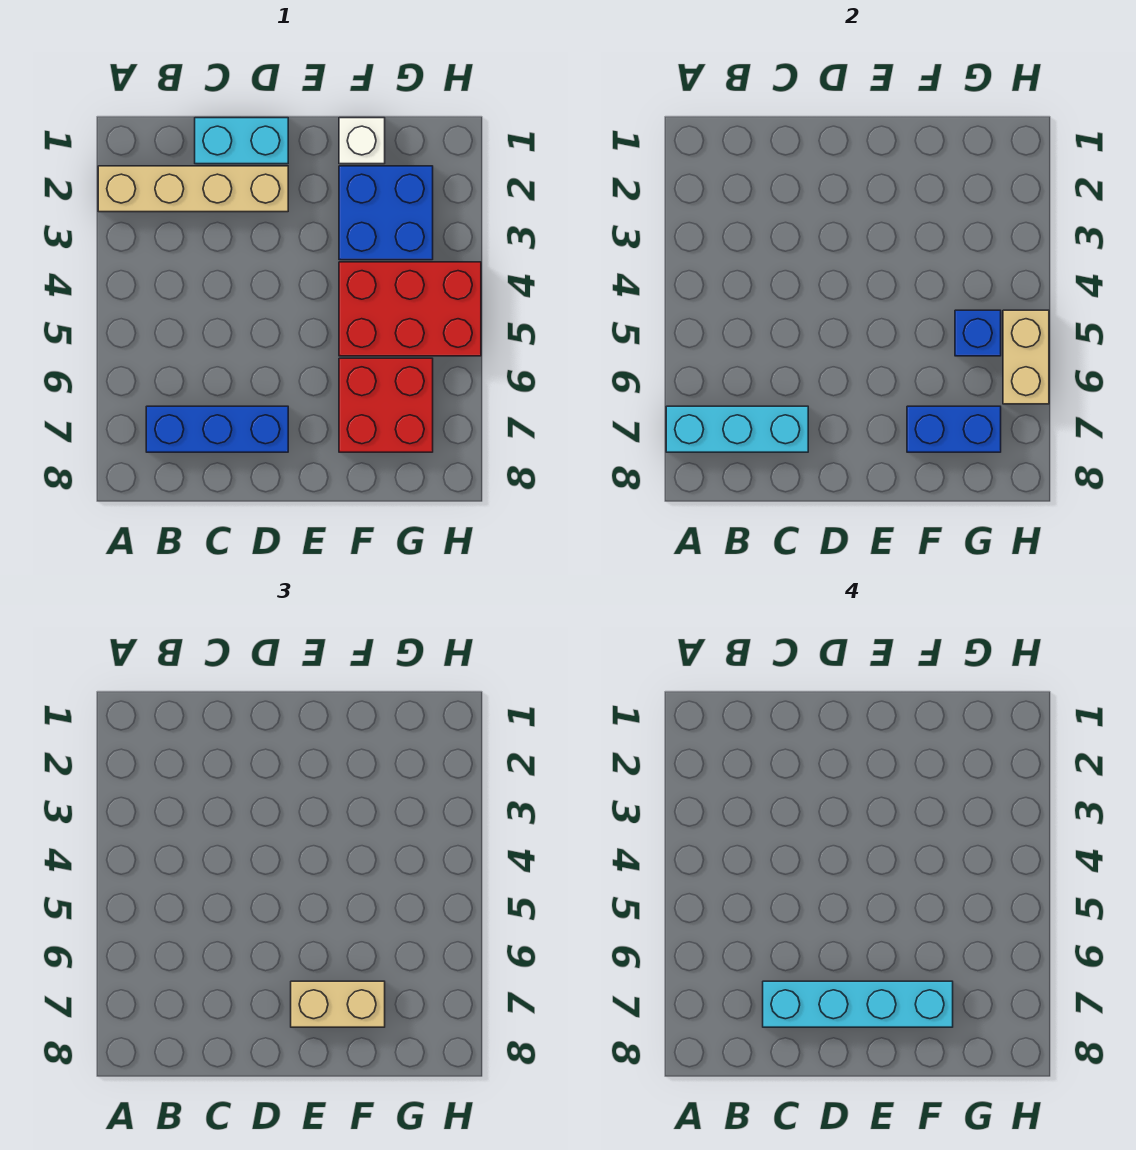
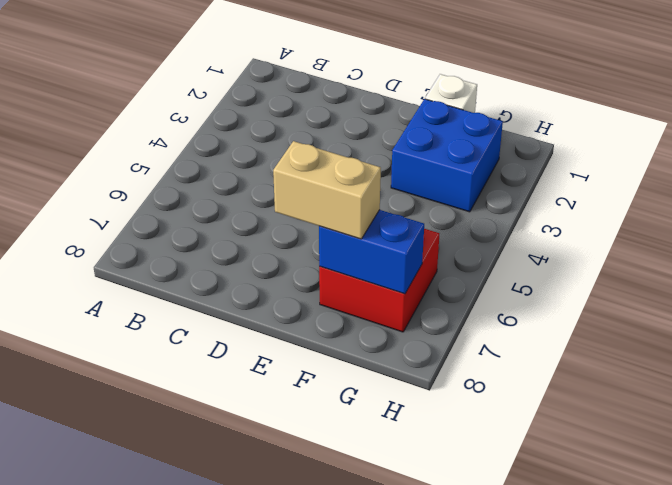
none -> tan brick A2:D2 level 1
none -> blue brick B7:D7 level 1
none -> cyan brick C1:D1 level 1

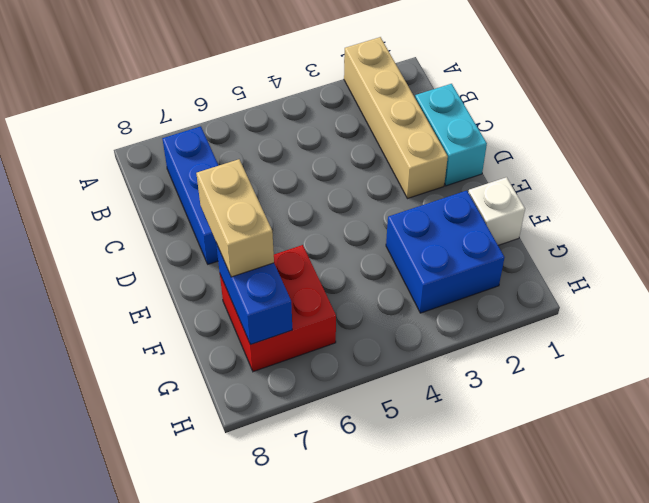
none -> red brick F4:H5 level 1
none -> cyan brick A7:C7 level 2
none -> blue brick G5 level 2

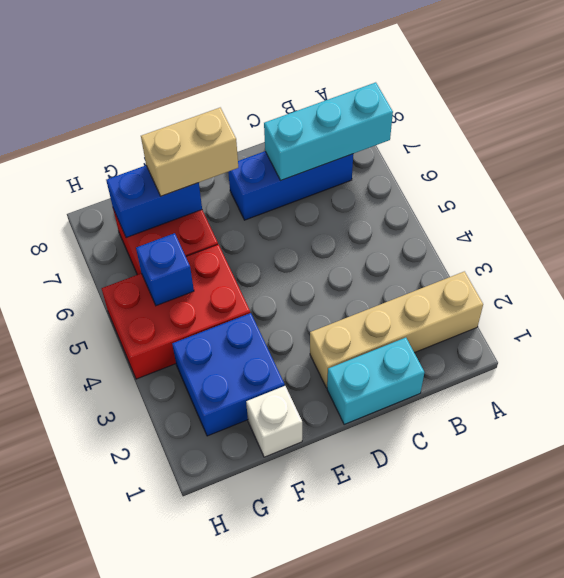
none -> tan brick H5:H6 level 2
none -> cyan brick C7:F7 level 4

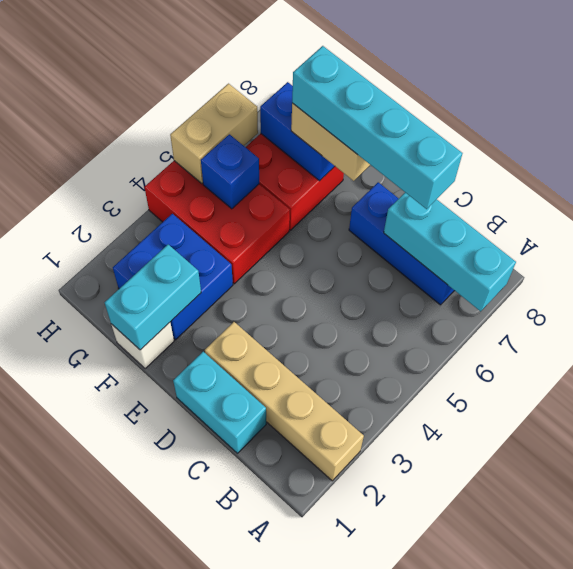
cyan brick F1:F2 level 2 -> none

